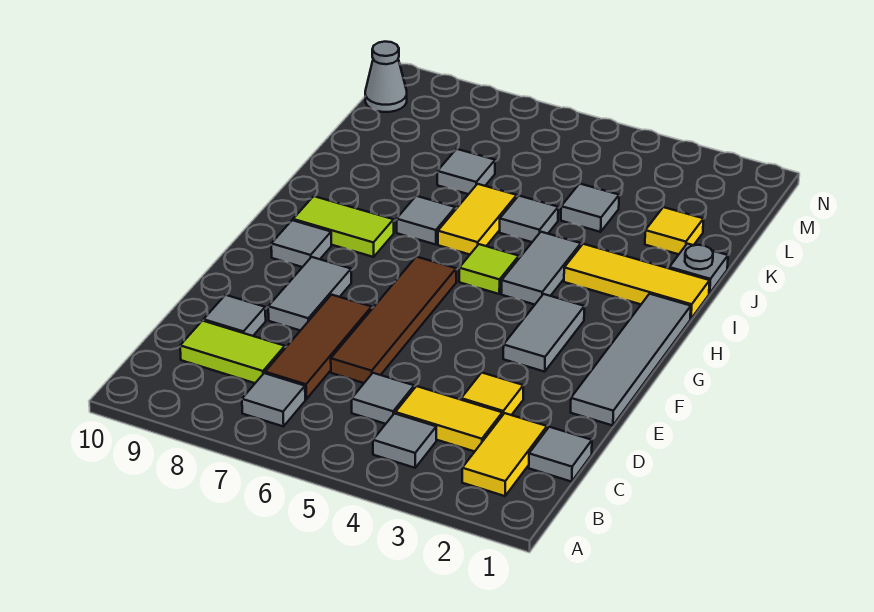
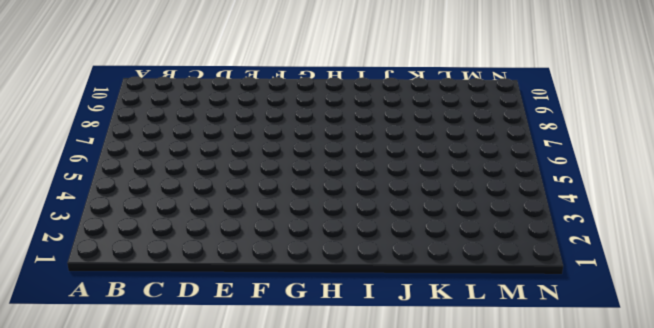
none -> yellow tile B2:C2 level 1
none -> grey tile B4 level 1
none -> grey tile B7 level 1

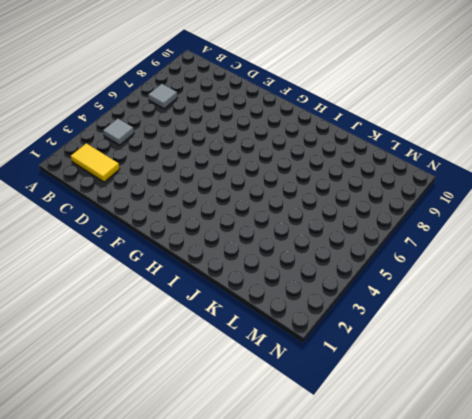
none -> grey tile C1 level 1
none -> yellow tile C3:C4 level 1
none -> grey tile C5 level 1

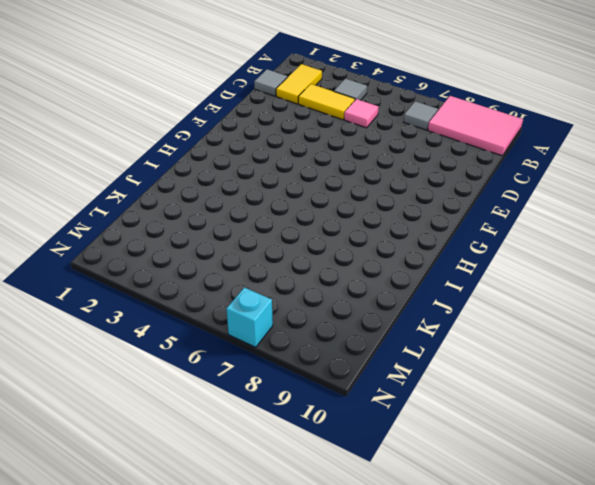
pink tile A8:B10 level 1 -> none
pink tile C5 level 1 -> grey tile C5 level 1
cyan brick N7 level 1 -> none
none -> brown tile C7:E7 level 1
none -> lime tile C8:C9 level 1
none -> yellow tile D3 level 1

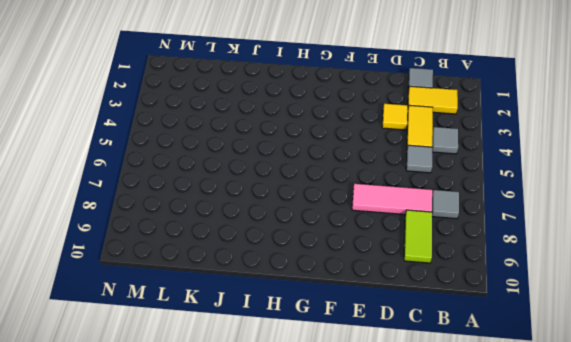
pink tile C7:E7 level 1 -> brown tile C7:E7 level 1
none -> brown tile D6:G6 level 1
none -> grey tile D9 level 1
none -> grey tile E1:H1 level 1

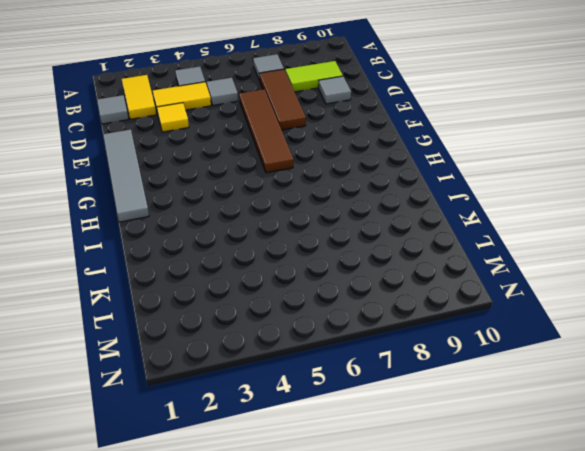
none -> grey tile E8:F8 level 1
none -> grey tile F3:G3 level 1
none -> grey tile G9 level 1

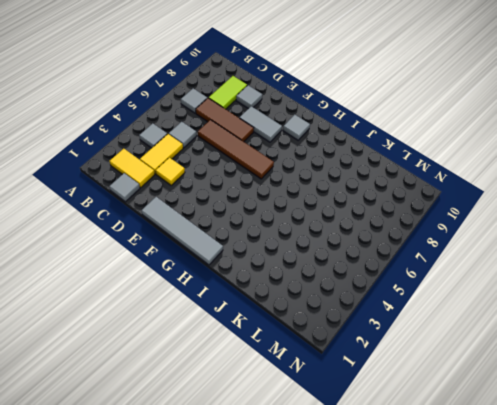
none -> grey tile F3:G3 level 1
none -> grey tile H4:I4 level 1
none -> lime tile H5 level 1

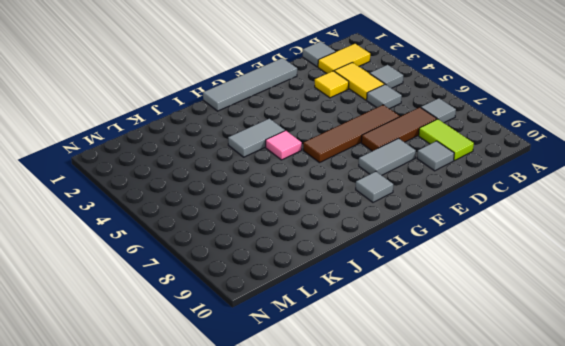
pink tile H5 level 1 -> lime tile H5 level 1
none -> grey tile F3:G3 level 1
none -> lime tile H8:H9 level 1
none -> yellow tile I1:I3 level 1

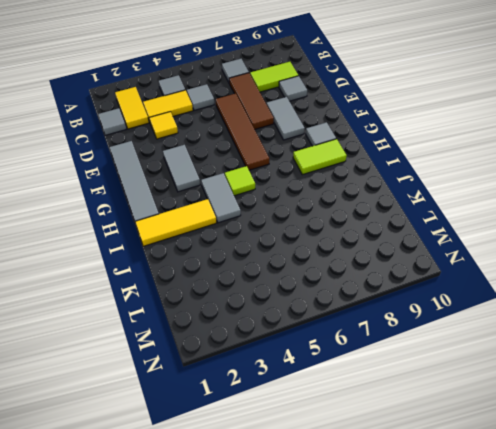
none -> yellow tile I6:J6 level 1
none -> grey tile I7 level 1
none -> grey plate J1 level 1

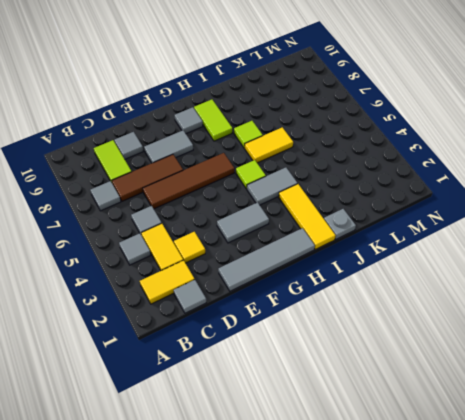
lime tile I7 level 1 -> grey tile I7 level 1
none -> grey tile J5 level 1
none -> yellow tile K2 level 1
none -> grey tile K4 level 1

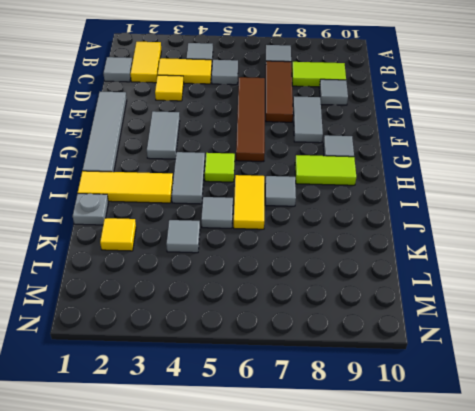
none -> grey tile K7 level 1
none -> grey cone M10 level 1

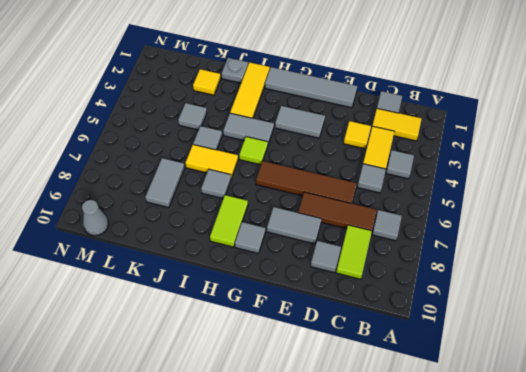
grey tile K7:K8 level 1 -> grey tile K7 level 1

